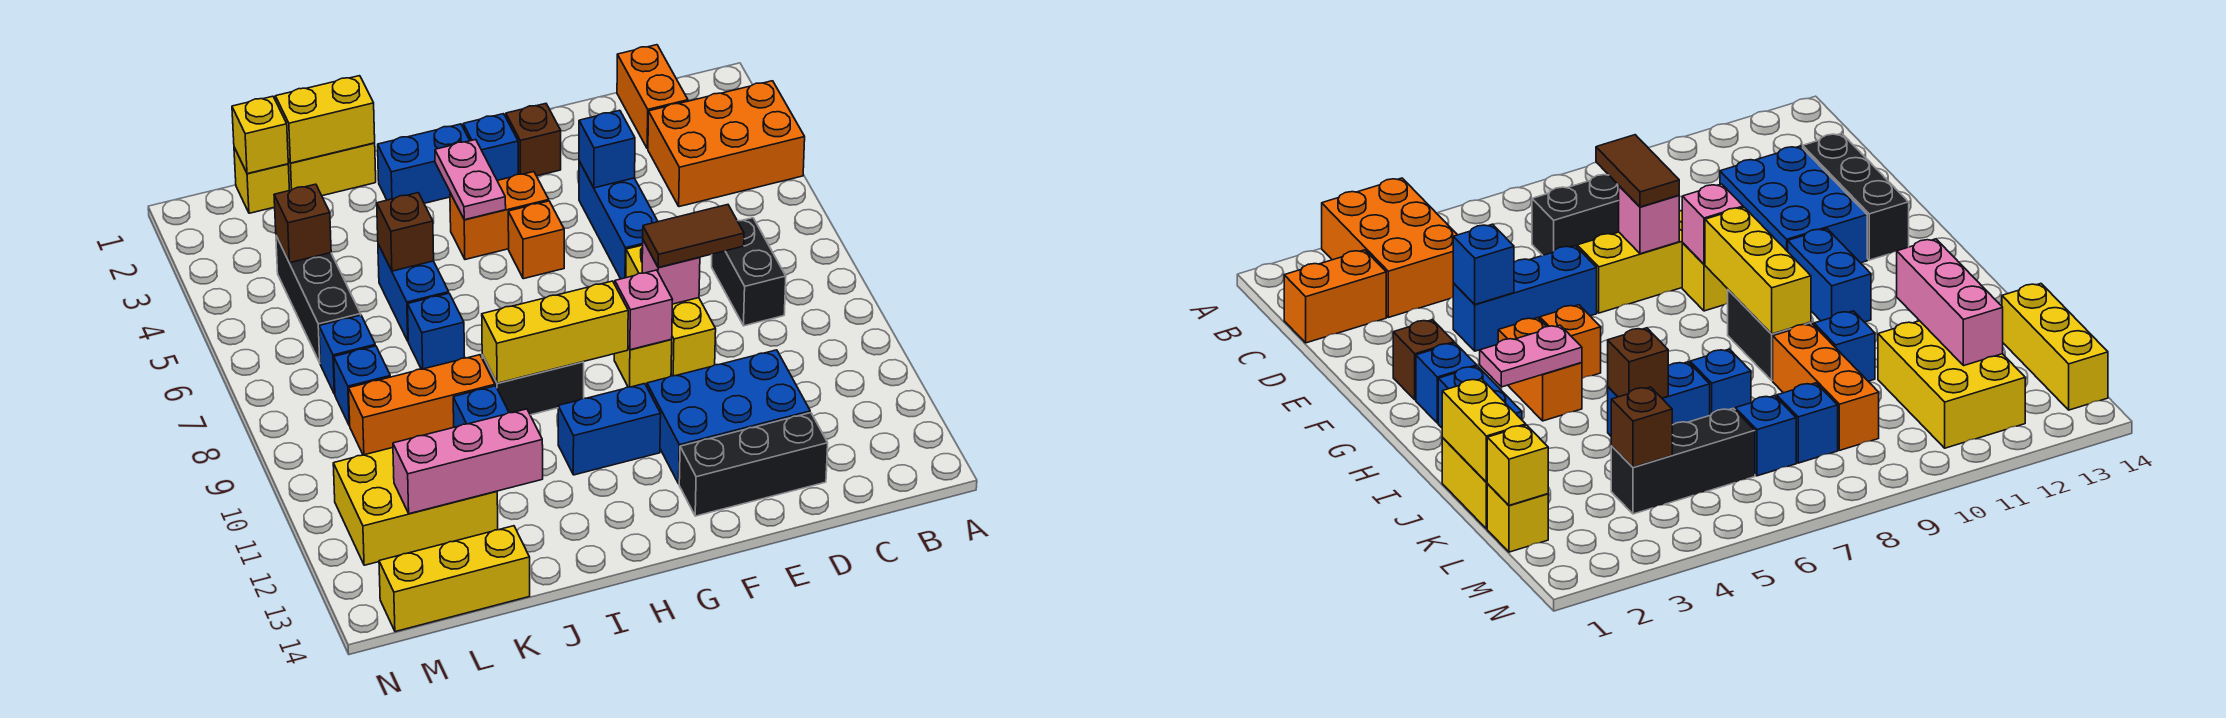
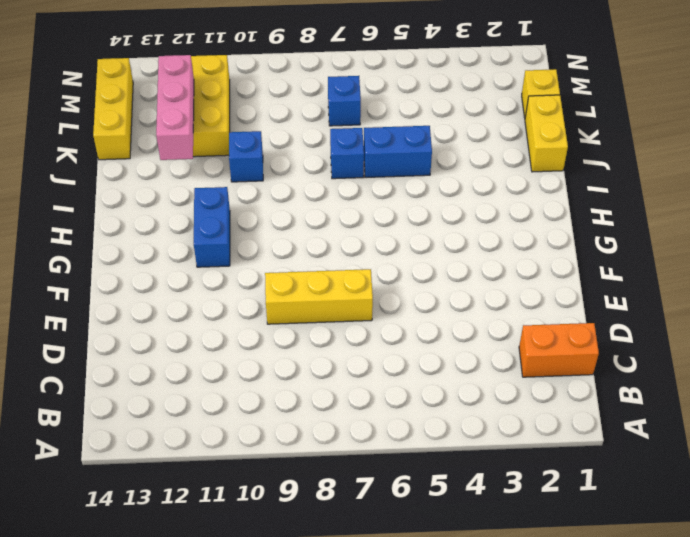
none -> orange brick A3:C4 level 1
none -> black brick C7:C8 level 1
none -> blue brick D11:F12 level 1
none -> black brick D13:F13 level 1

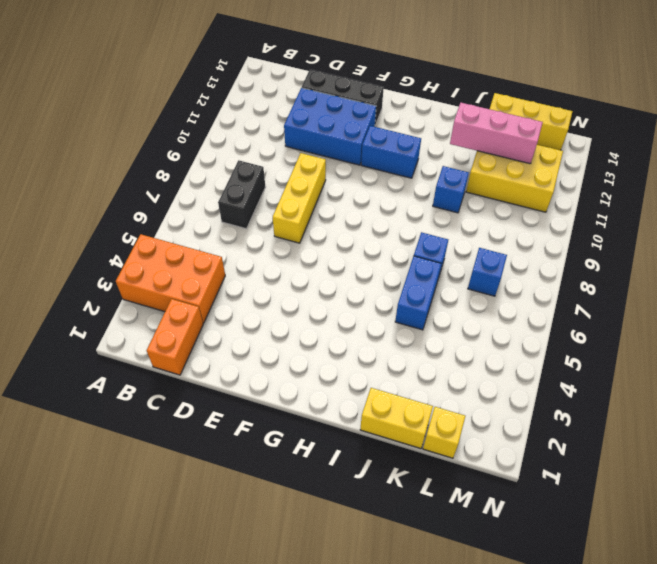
none -> blue brick E4:E6 level 1
none -> brown brick F2 level 1
none -> yellow brick F9 level 1
none -> blue brick G2 level 1

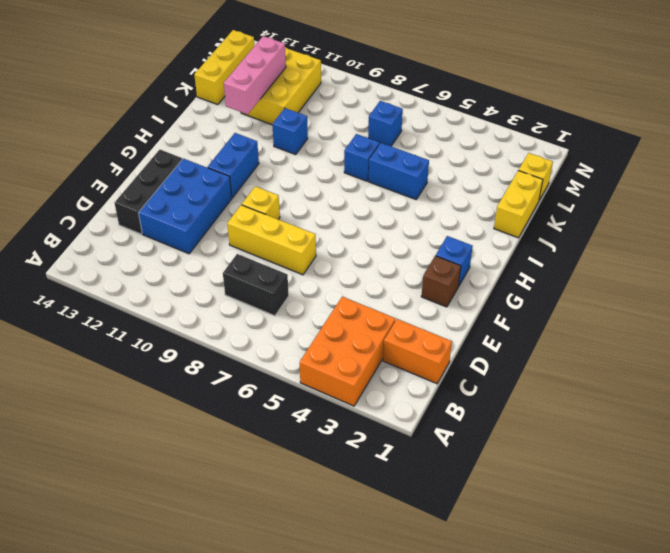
none -> blue brick E4:E6 level 1
none -> orange brick G4:H4 level 1
none -> orange brick G5 level 1
none -> blue brick H2:I2 level 1

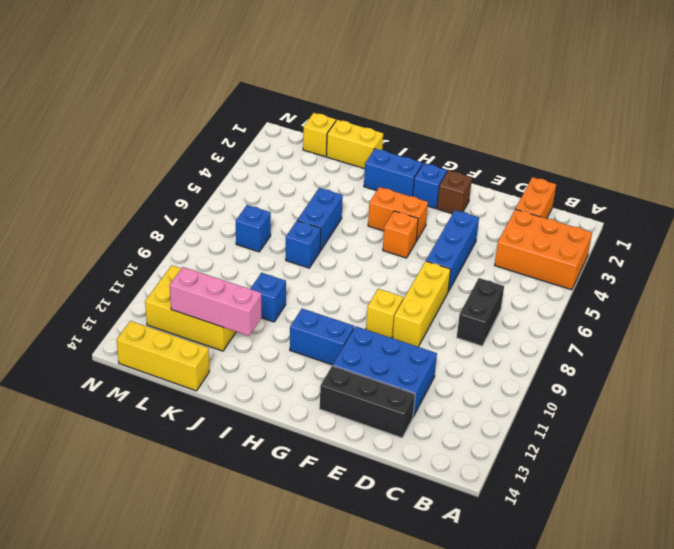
none -> black brick H9:I9 level 1
none -> orange brick J9:L9 level 1
none -> black brick L4:L6 level 1
none -> blue brick L8 level 1

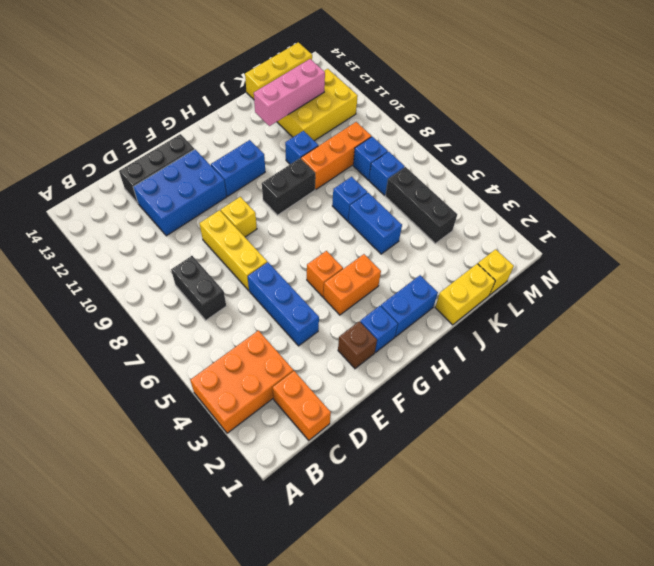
none -> blue brick E4 level 2
none -> pink brick E8 level 2
none -> pink brick F9 level 2
none -> yellow brick G9:I9 level 2

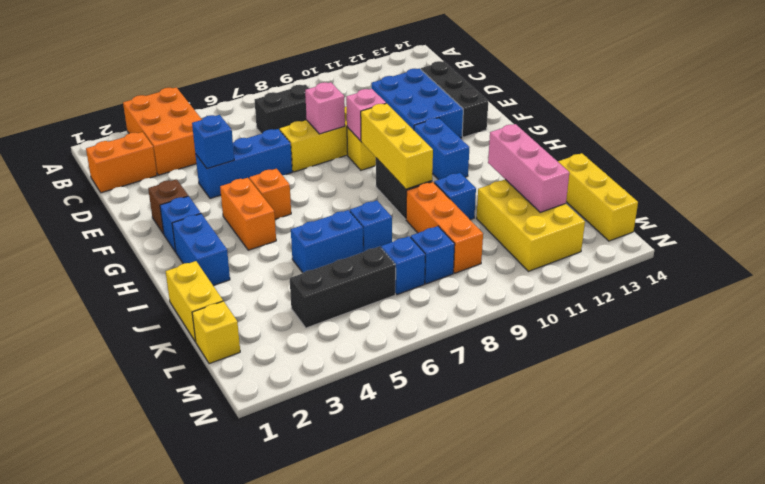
none -> pink plate H3:H4 level 2
none -> yellow brick J1:K1 level 2
none -> brown brick J5 level 2
none -> yellow brick L1 level 2

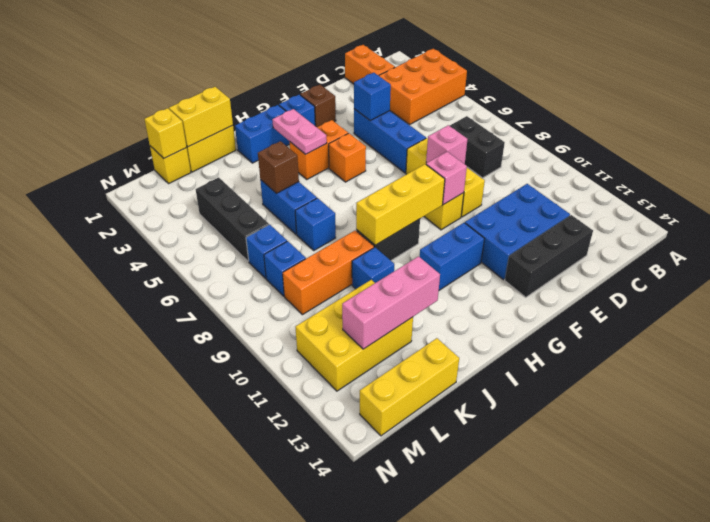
none -> brown brick L4 level 2
none -> brown tile D8:E8 level 3

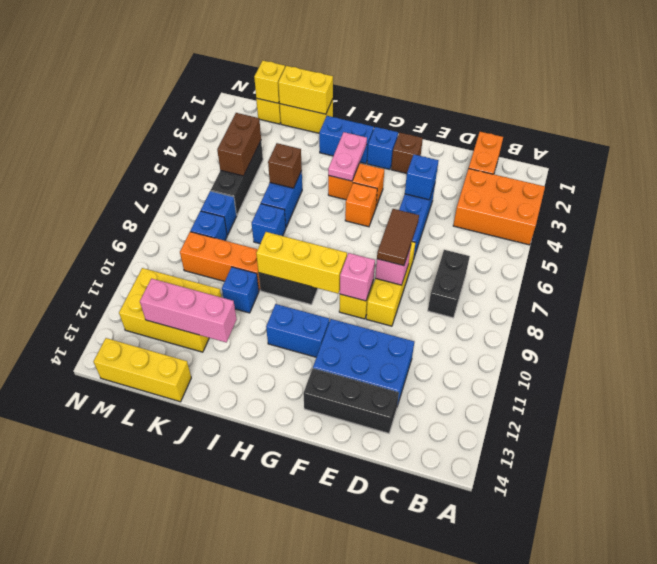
brown tile E7:E8 level 3 -> brown tile D8:E8 level 3
brown brick L4:L5 level 2 -> brown brick L4 level 2

